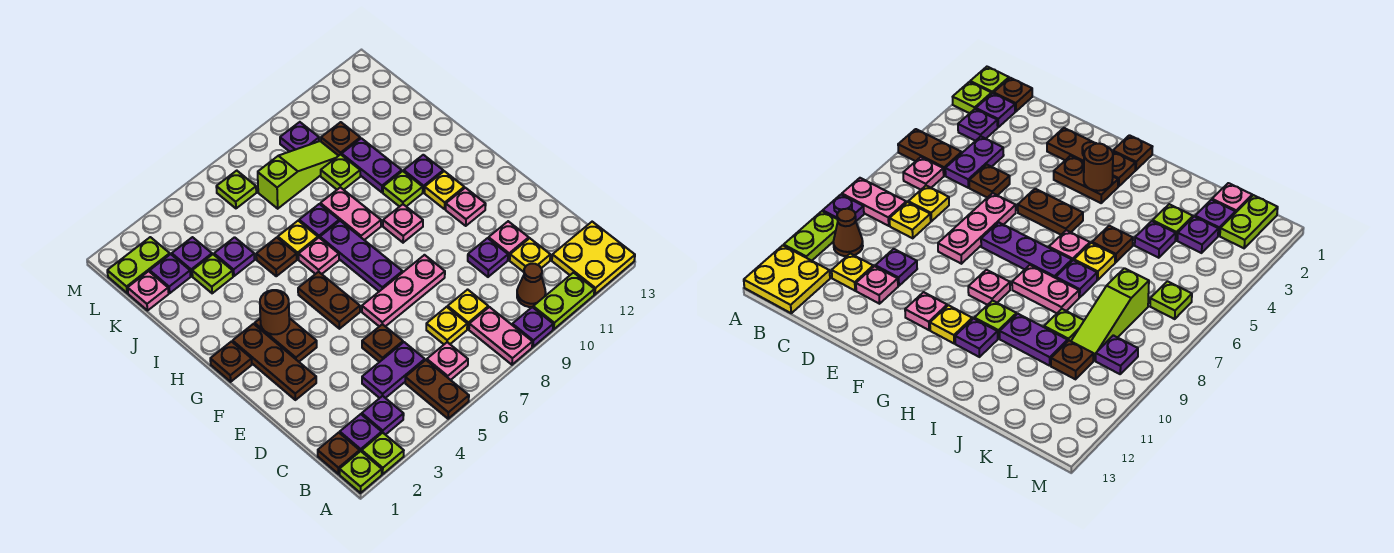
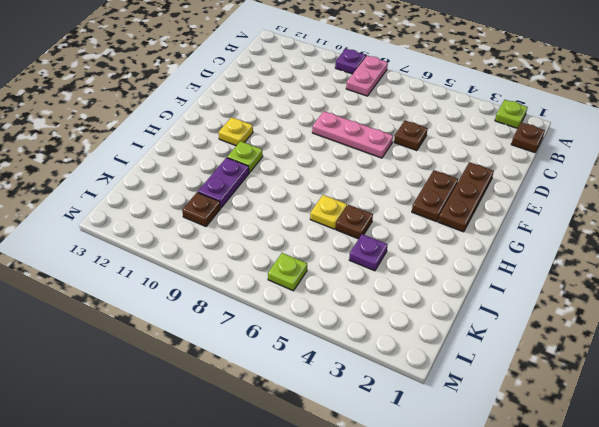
none -> lime plate A1 level 1
none -> brown plate A5:B5 level 1
none -> lime plate A10:A11 level 1
none -> yellow plate A12:B13 level 1

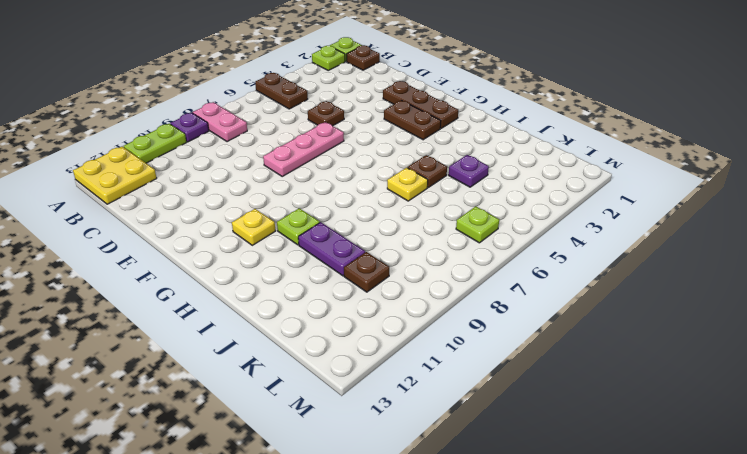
none -> purple plate B2 level 1
none -> purple plate B3 level 1
none -> pink plate B6 level 1
none -> brown cone B10 level 1

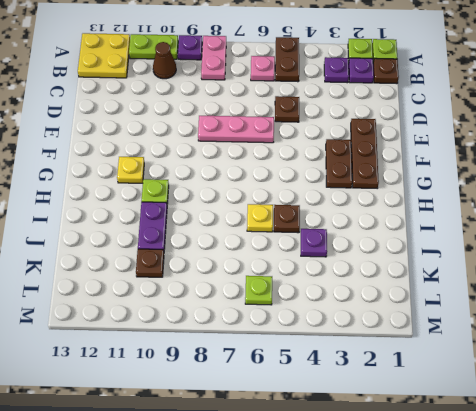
none -> purple plate C4:C5 level 1
none -> yellow plate C7 level 1
none -> yellow plate C8 level 1
none -> yellow plate C11 level 1

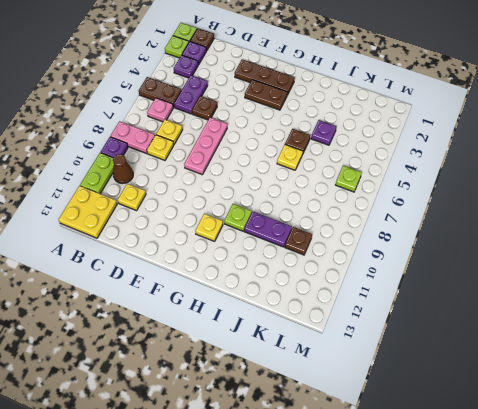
none -> purple plate D10 level 1
none -> pink plate D11 level 1
none -> brown plate F5:G5 level 1
none -> purple plate F7:H7 level 1

